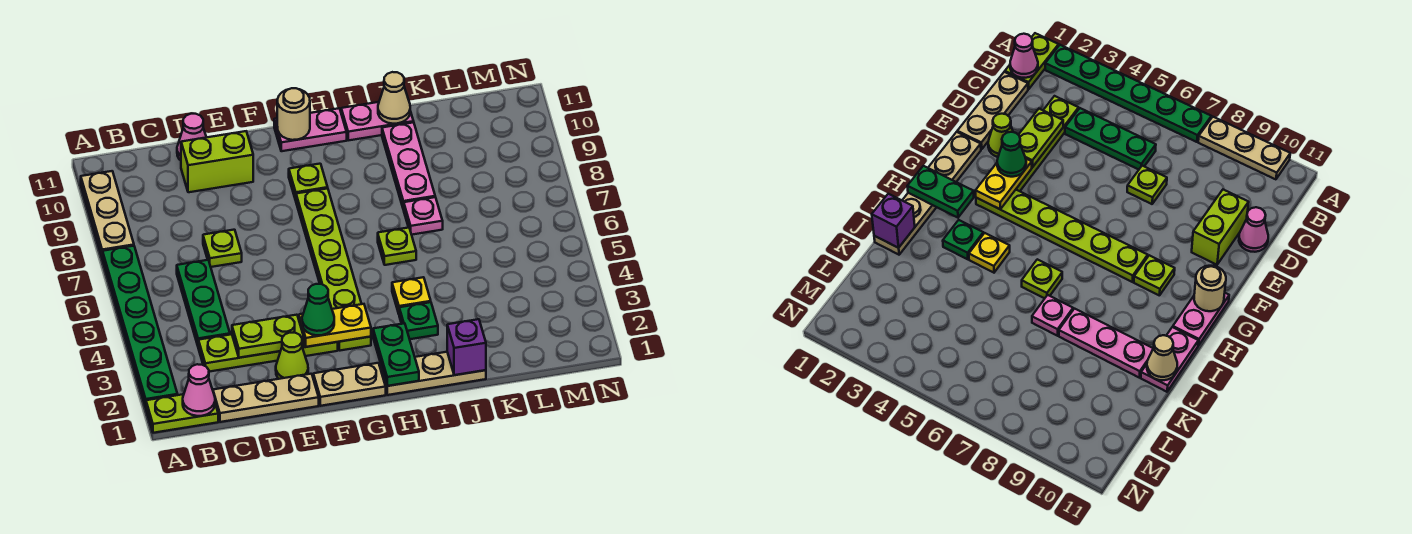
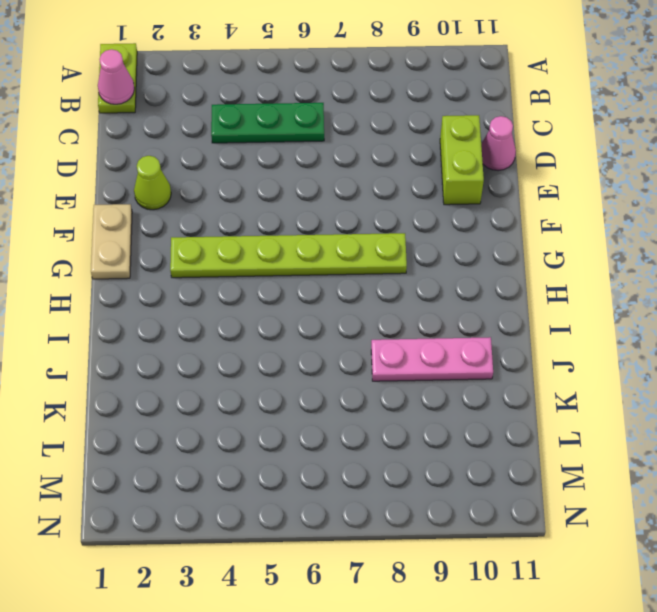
none -> green plate A2:A7 level 1
none -> tan plate A8:A10 level 1
none -> tan plate C1:E1 level 1

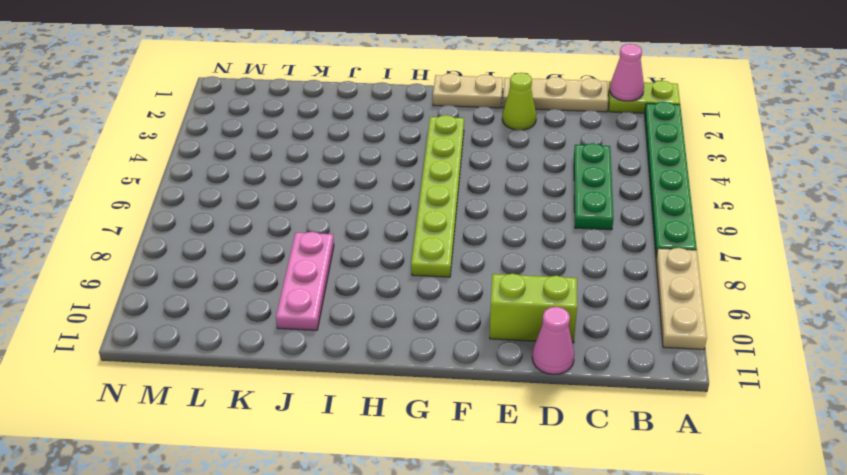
none -> lime plate C3:F3 level 1
none -> lime plate D7 level 1
none -> lime plate G9 level 1

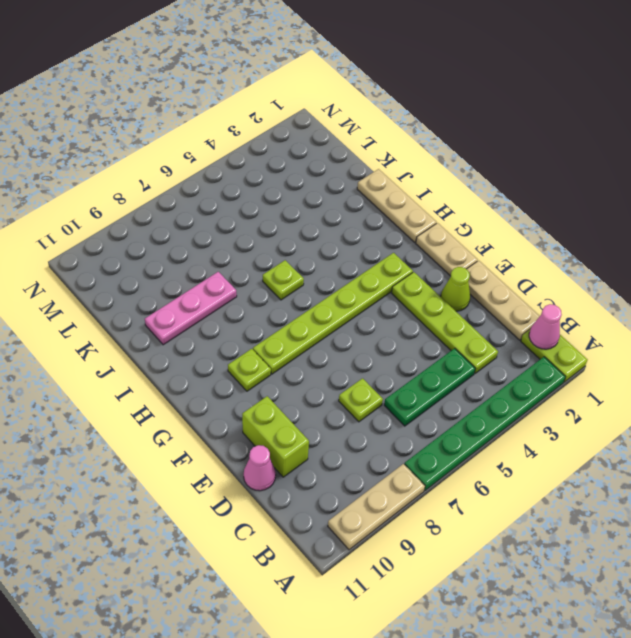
none -> pink plate G11:H11 level 1
none -> green plate I3 level 1
none -> yellow plate I4 level 1

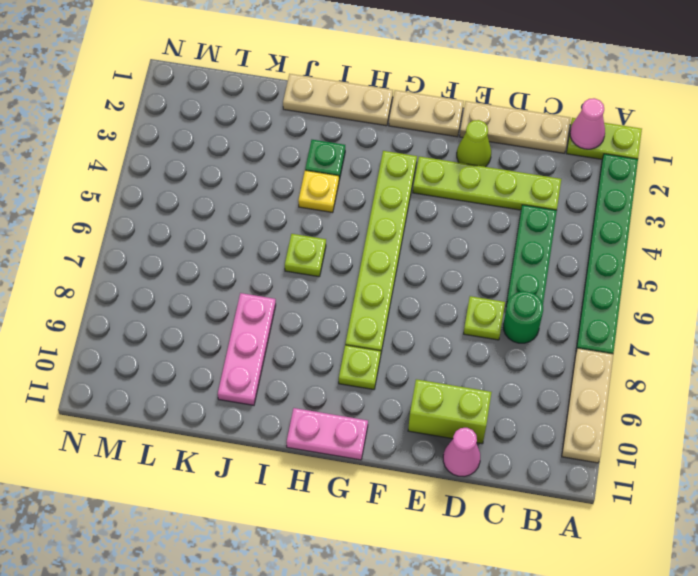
green round brick C7 level 1 -> none
none -> pink plate I11:J11 level 1
none -> pink plate J7 level 1
none -> lime plate D3:E3 level 2

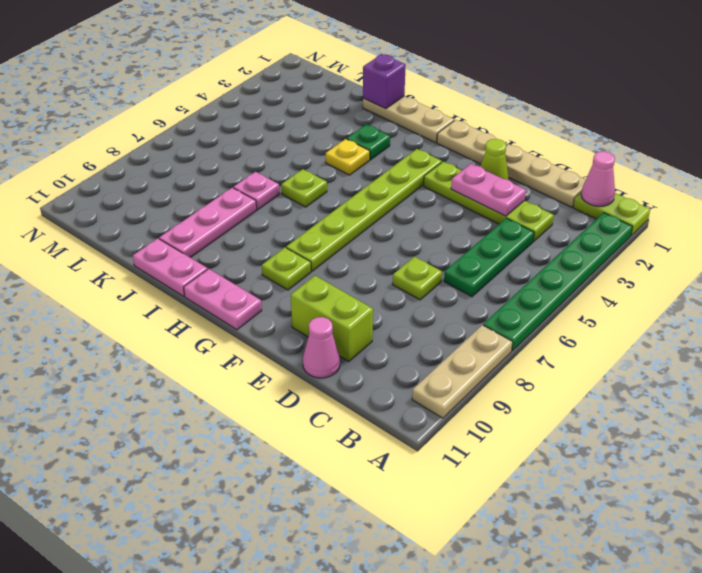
pink plate D3:E3 level 2 -> lime plate D3:E3 level 2
none -> yellow plate F3:G3 level 2
none -> tan round brick G11 level 2
none -> green plate H1:H2 level 2

